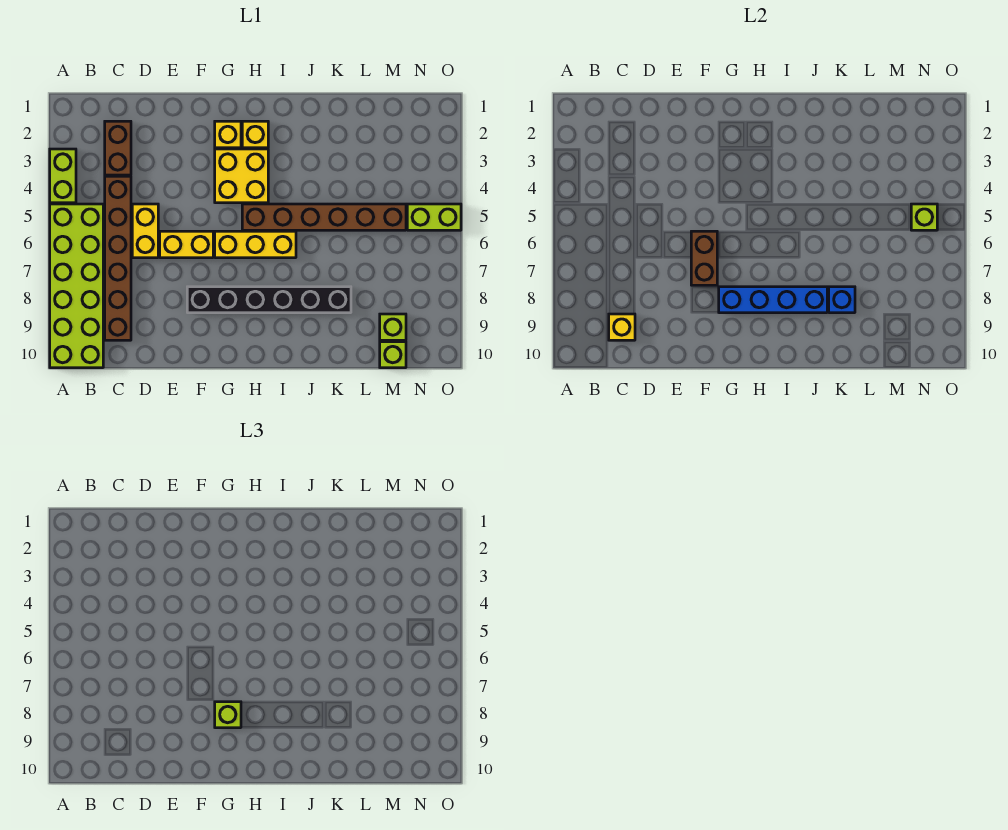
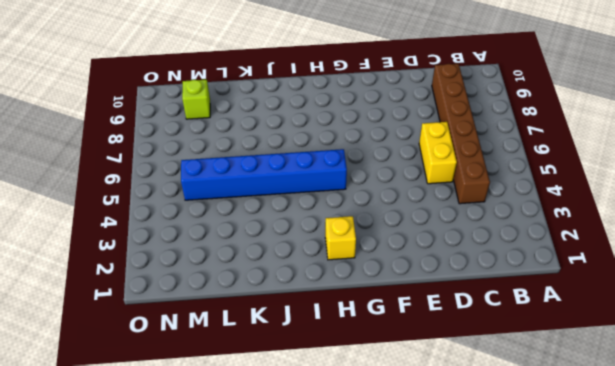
blue brick H5:M5 level 1 -> brown brick H5:M5 level 1
none -> lime brick A3:A4 level 1
none -> lime brick A5:B10 level 1
none -> brown brick C2:C3 level 1

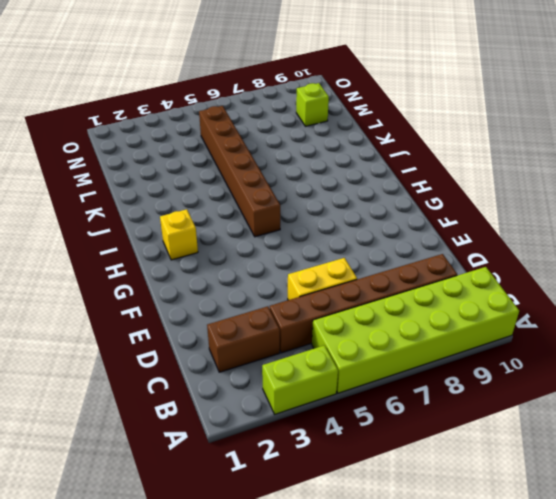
none -> yellow brick E6:F6 level 1
none -> black brick F8:K8 level 1
none -> yellow brick G2 level 1

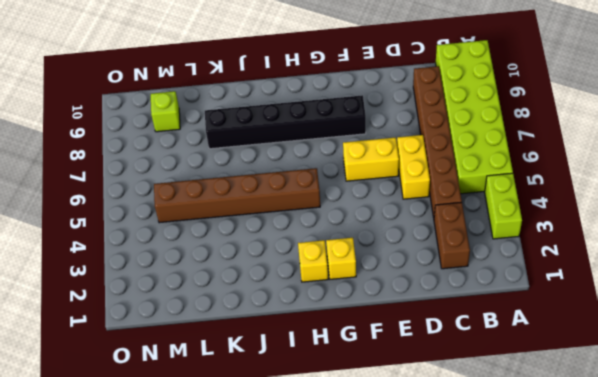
none -> yellow brick G3:H4 level 1
none -> yellow brick G6:I6 level 1
none -> lime brick M10 level 1

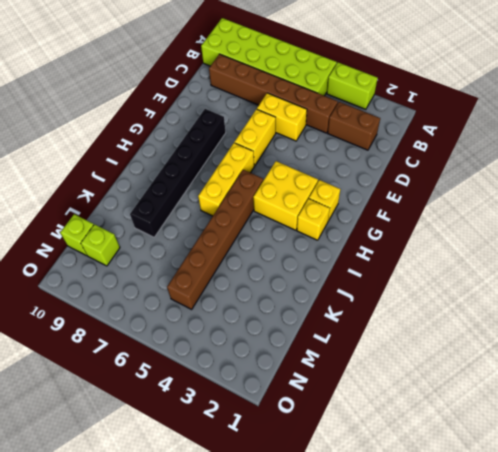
none -> lime brick N5:O5 level 1
none -> yellow brick C9 level 2
none -> brown brick F6:F7 level 2

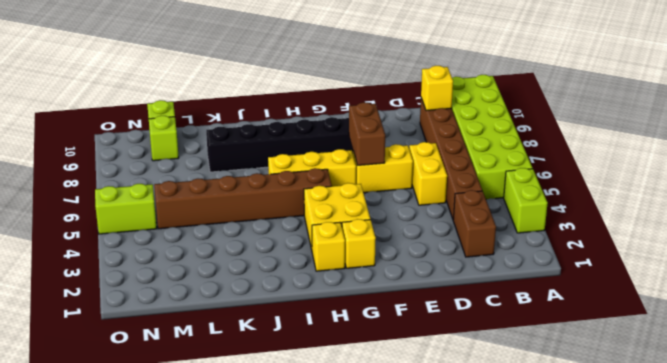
none -> blue brick G8:J8 level 2
none -> blue brick K8 level 2
none -> lime brick N5 level 2

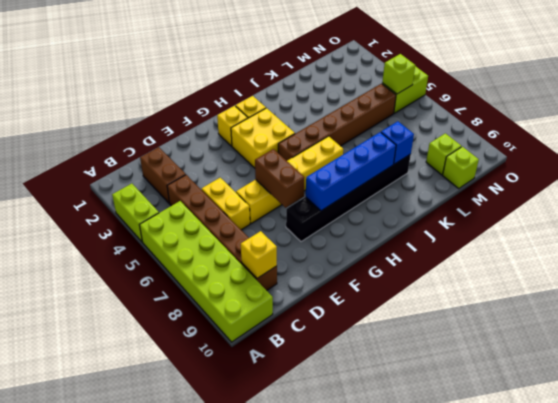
none -> lime brick G8 level 3

